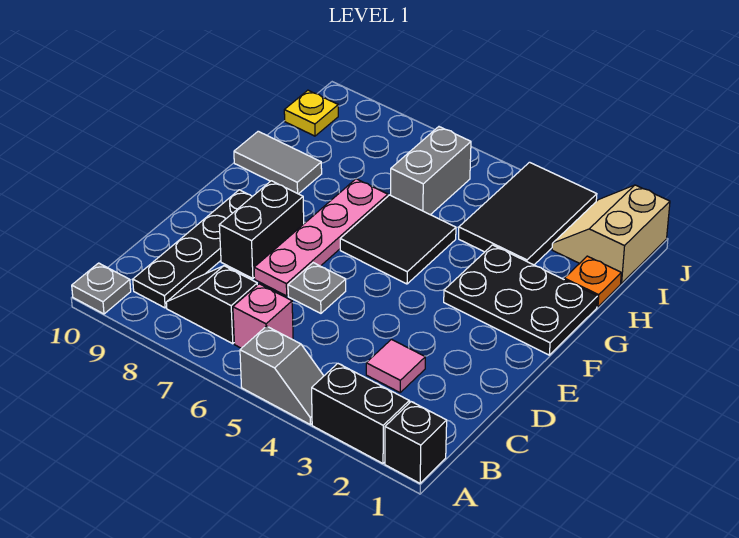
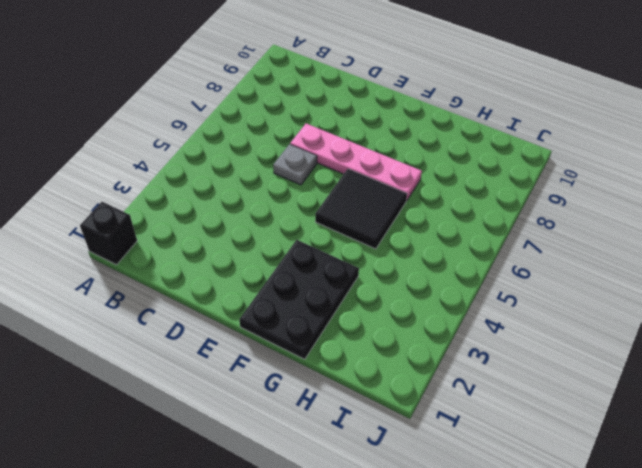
none -> black brick A2:A3 level 1
none -> grey slope A4:A5 level 1 top 5
none -> grey plate A10 level 1

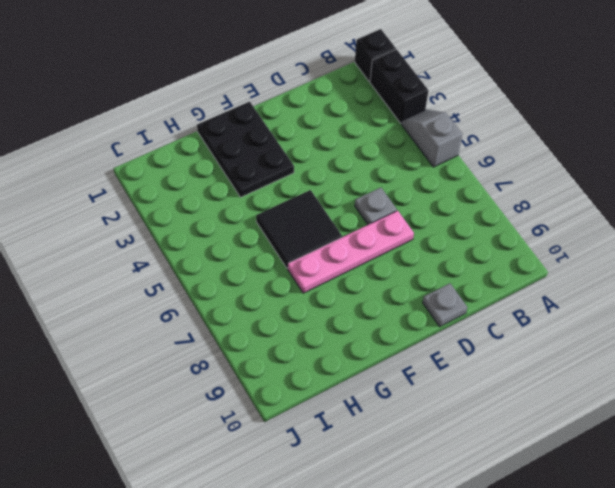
grey plate D10 level 1 -> grey plate A10 level 1
none -> pink brick B6 level 1
none -> black slope B7:B8 level 1 top 7
none -> black plate B9:E9 level 1

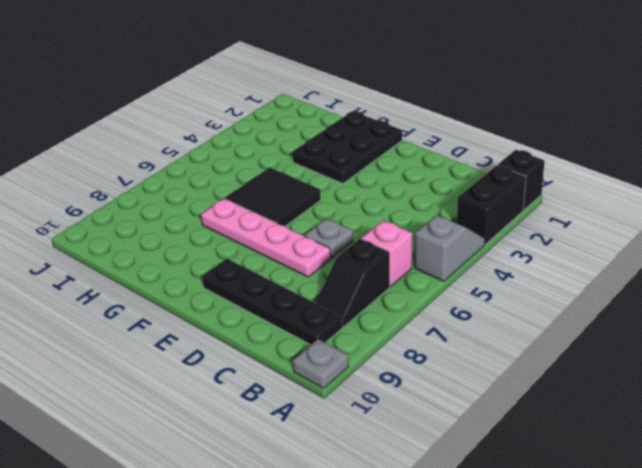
none -> pink tile C3 level 1
none -> black brick D8:E8 level 1
none -> grey tile G9:G10 level 1

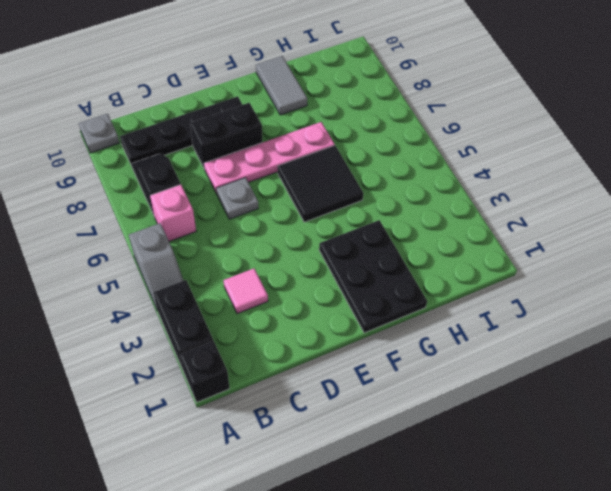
none -> orange plate H1 level 1
none -> black tile H3:J4 level 1
none -> grey brick H6:I6 level 1

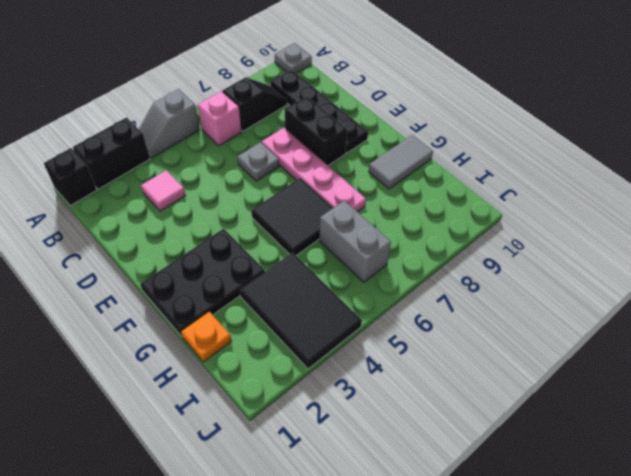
none -> tan slope I1:J2 level 1 top 1
none -> yellow plate I10 level 1

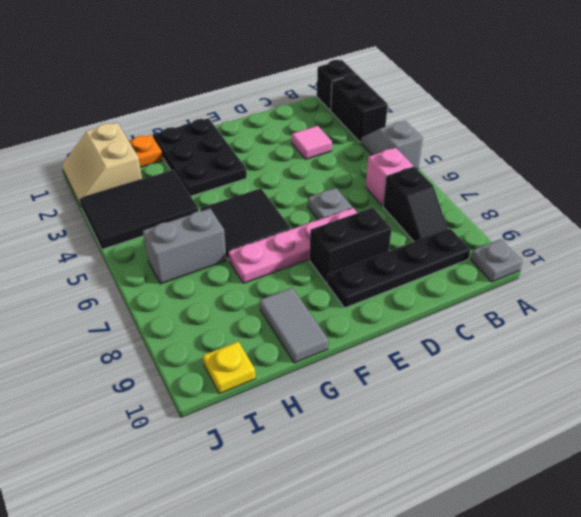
tan slope I1:J2 level 1 top I -> tan slope I1:J2 level 1 top 1

